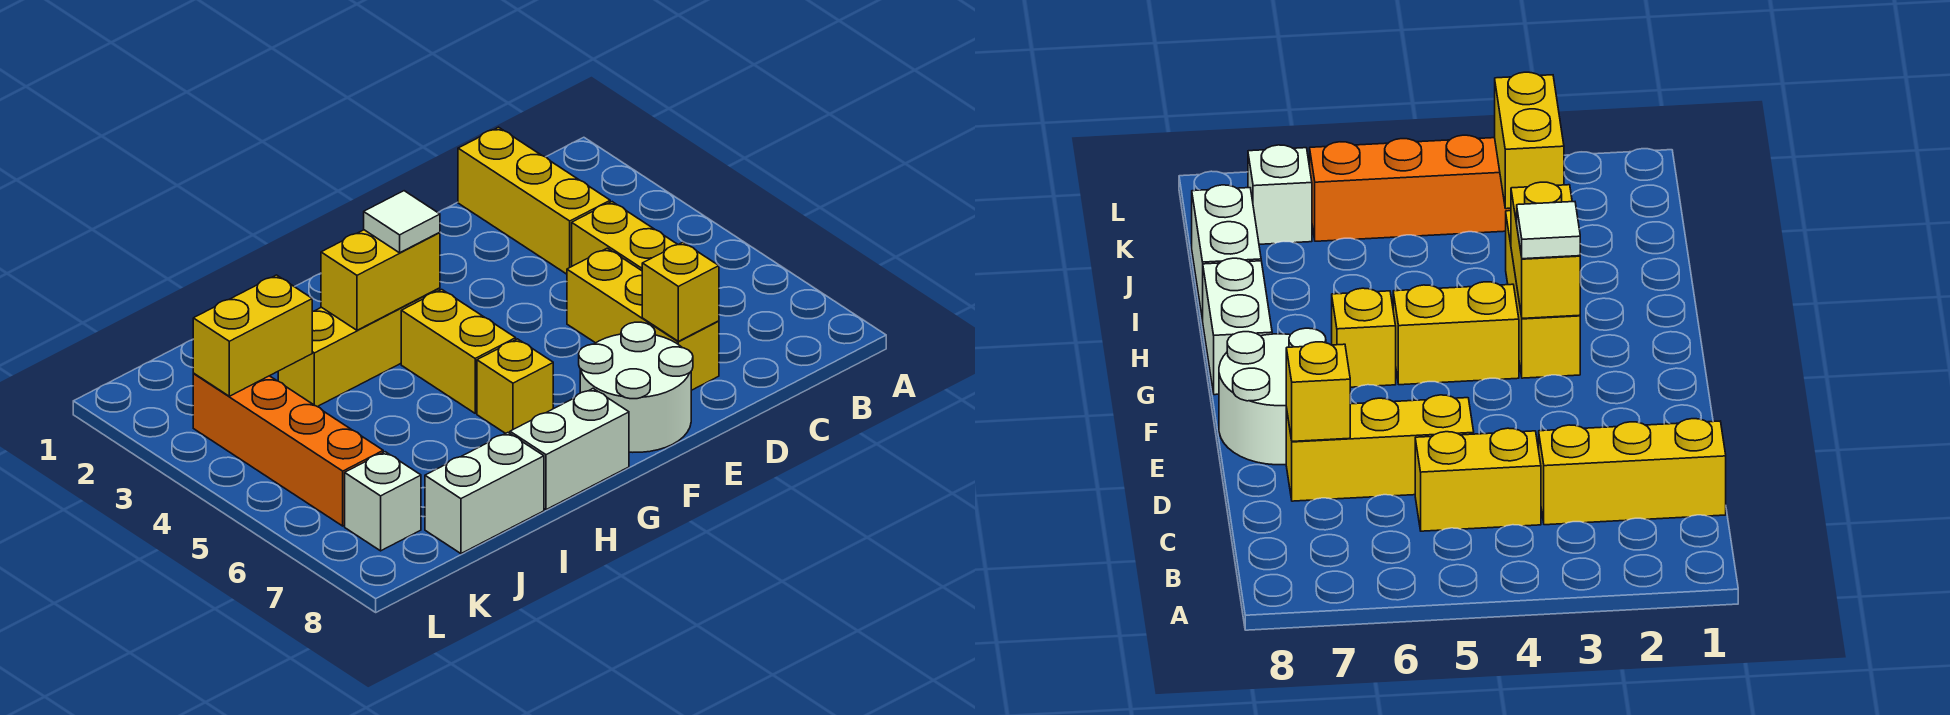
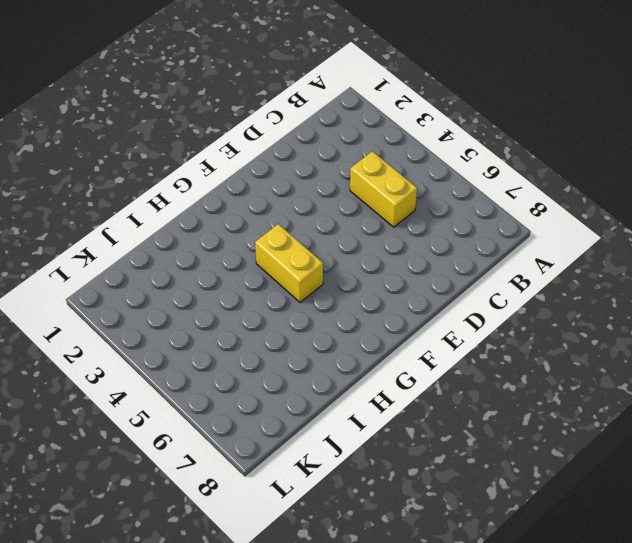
none -> yellow brick C1:C3 level 1
none -> yellow brick D5:D7 level 1
none -> white round brick E7:F8 level 1

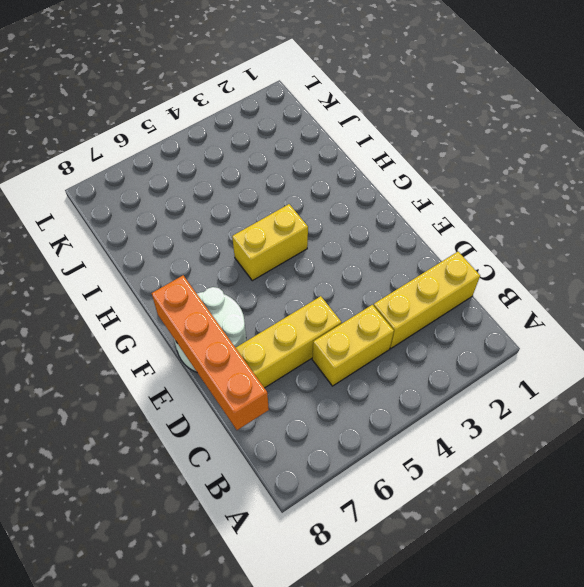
orange brick C8:F8 level 2 -> orange brick K3:K6 level 1
none -> yellow brick G3:I3 level 1
none -> yellow brick G6 level 1
none -> white brick G8:H8 level 1

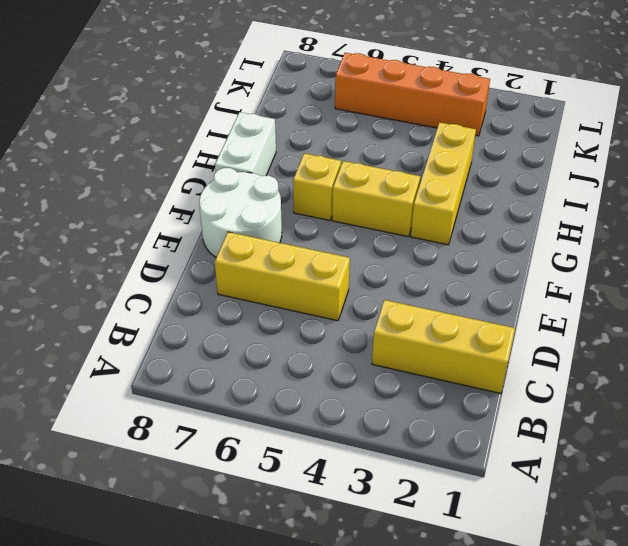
none -> yellow brick C4:C5 level 1
none -> white brick I8:J8 level 1
none -> white brick K7 level 1

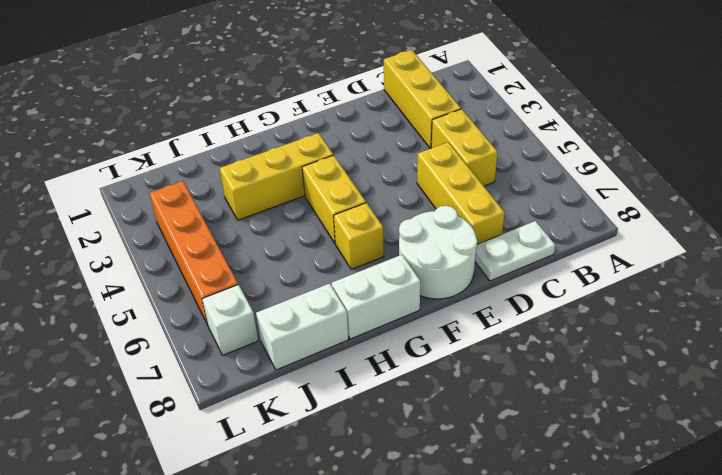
white plate C8:D8 level 1 -> none
none -> yellow brick D7 level 2
none -> yellow brick G3:H3 level 2
none -> yellow brick J3:K3 level 2

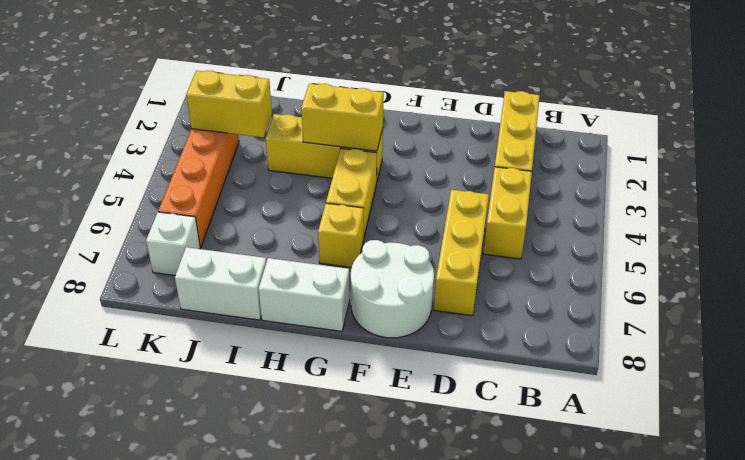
none -> yellow brick D7 level 2
none -> white tile G3 level 3

